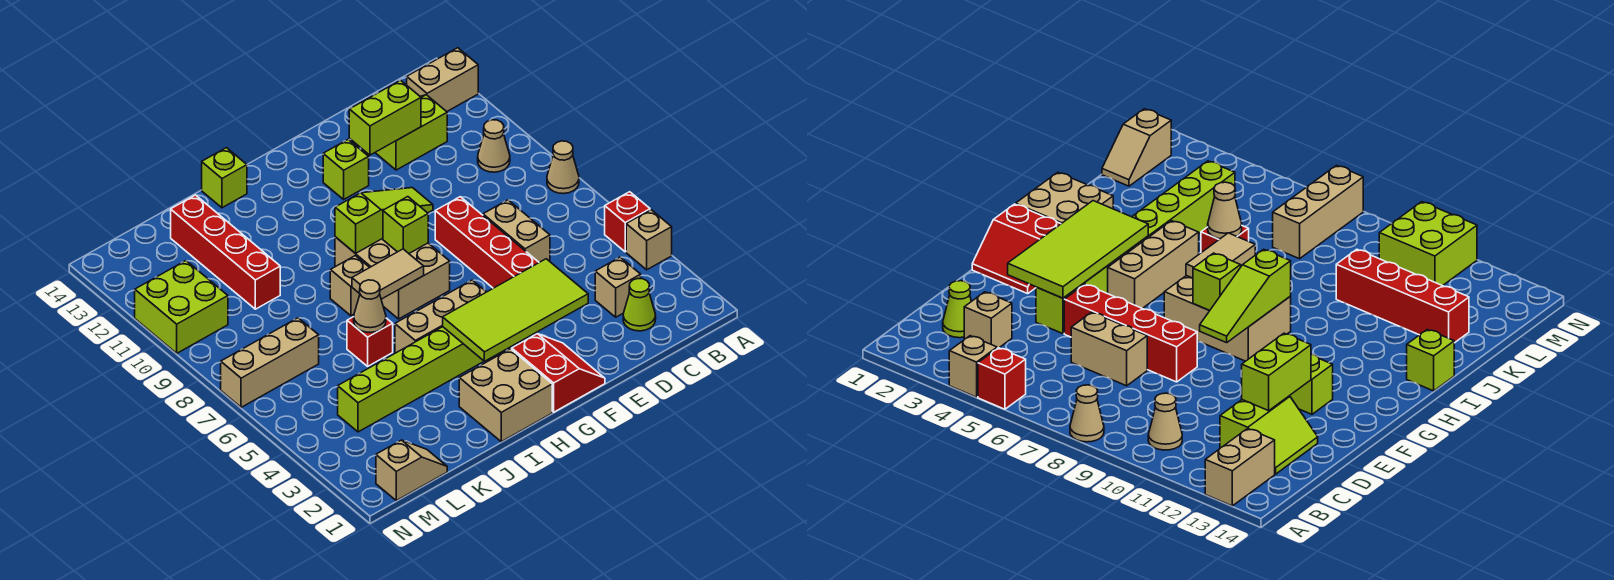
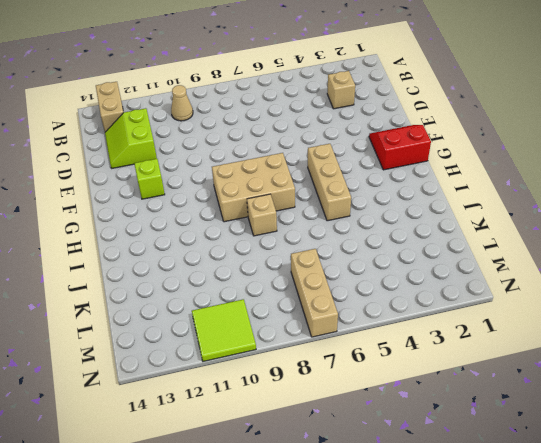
lime tile M10:N11 level 1 -> lime brick M10:N11 level 1
none -> tan brick A4 level 1
none -> red brick A5 level 1
none -> tan cone A8 level 1

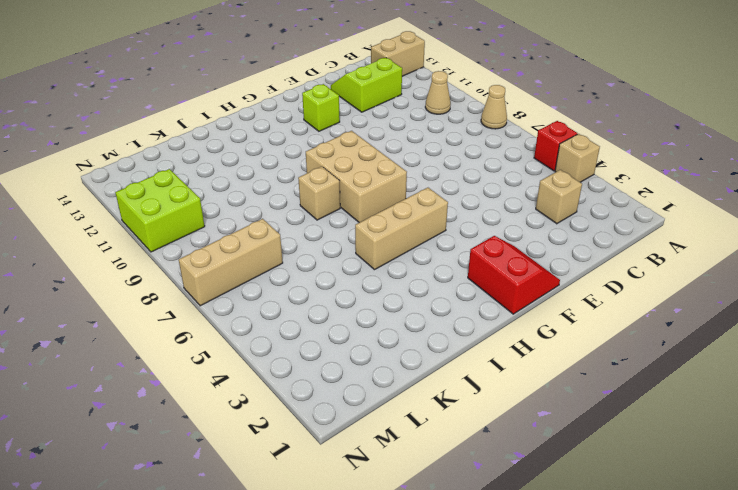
none -> lime cone C2 level 1
none -> tan brick D6:D7 level 1
none -> lime brick E4:L4 level 1

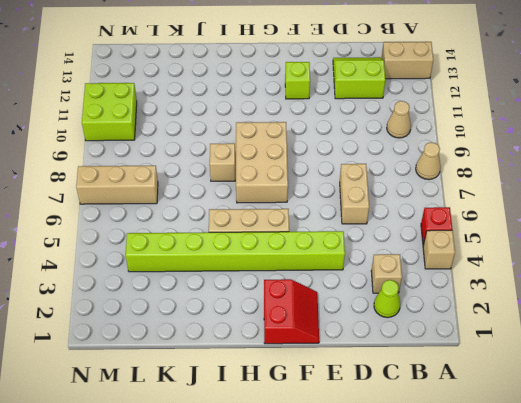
none -> red brick E5:E8 level 1
none -> tan brick H1:I2 level 1
none -> lime brick I14 level 1

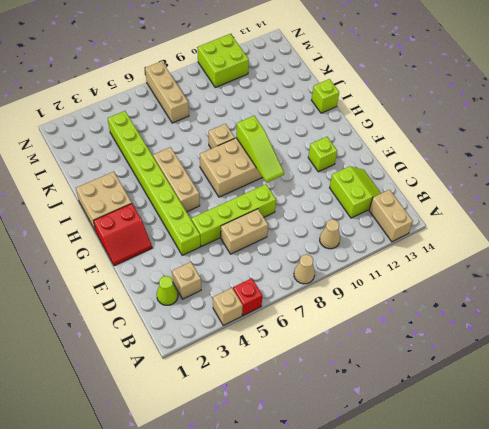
lime brick E5:E8 level 1 -> red brick E5:E8 level 1
none -> red brick J6 level 1
none -> red brick K10:K13 level 1
none -> tan slope L1:M1 level 1 top M

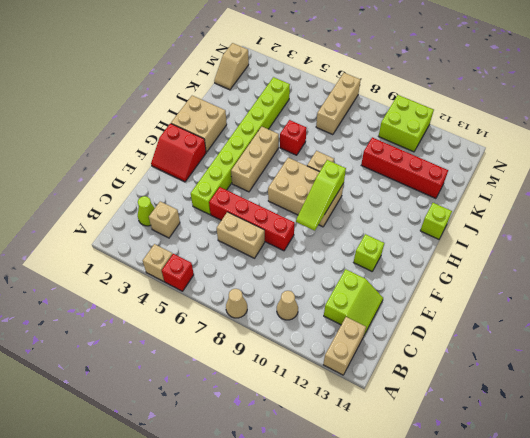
none -> lime brick D12:E12 level 2
none -> lime tile E3:H4 level 2
none -> lime brick G8 level 2

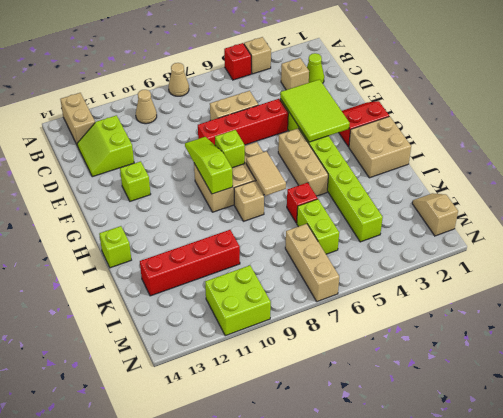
lime tile E3:G4 level 2 -> lime tile E3:H4 level 2
lime brick K6:L6 level 1 -> lime brick D12:E12 level 2
none -> tan cone J6 level 2

